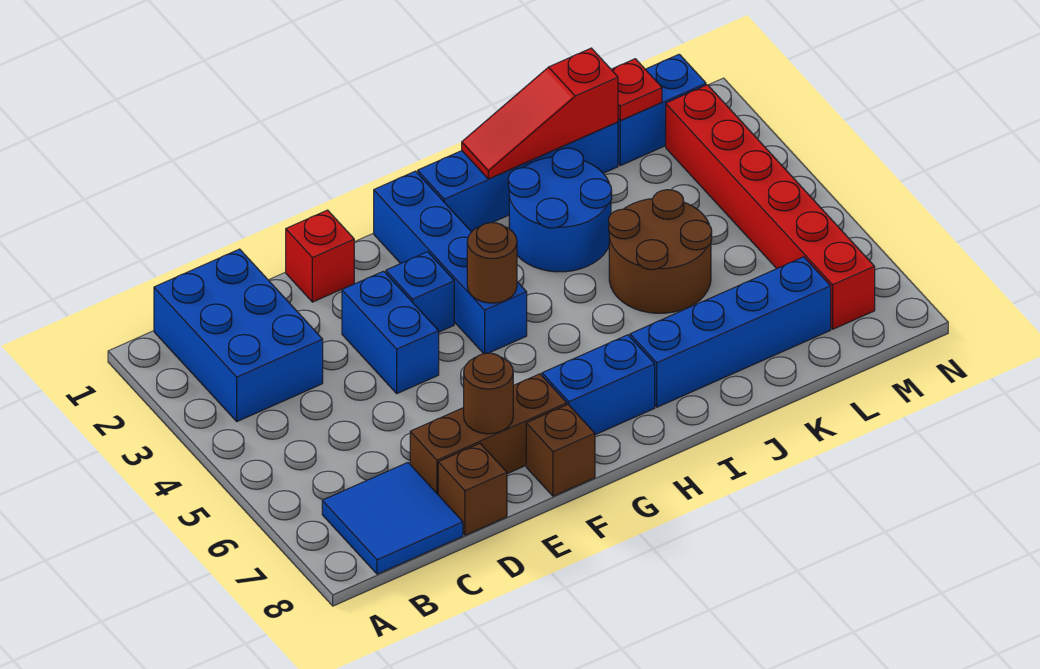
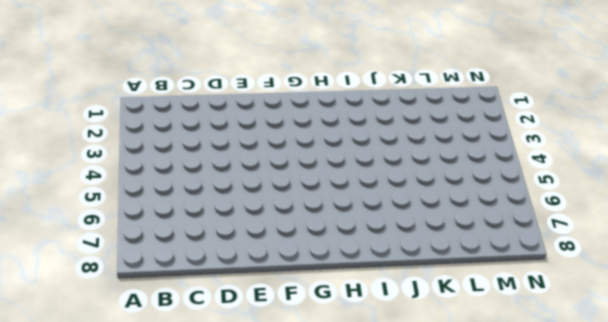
none -> blue brick B1:C3 level 1
none -> blue tile B7:C8 level 1
none -> brown brick D7:F7 level 1

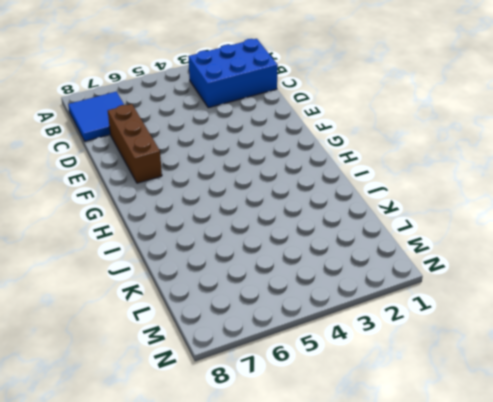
none -> brown brick D8 level 1
none -> red brick E1 level 1
none -> blue brick E3:E4 level 1

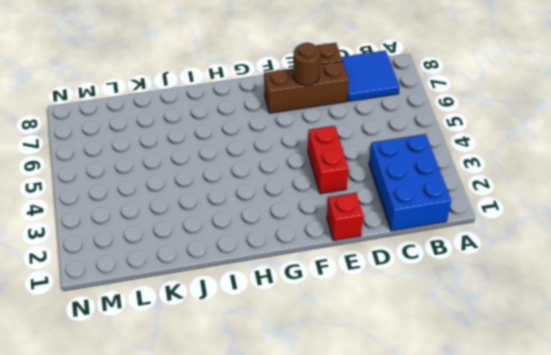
red brick E3:E4 level 1 -> blue brick E3:E4 level 1
none -> blue brick F3 level 1
none -> brown brick F8 level 1
none -> blue brick G1:G4 level 1

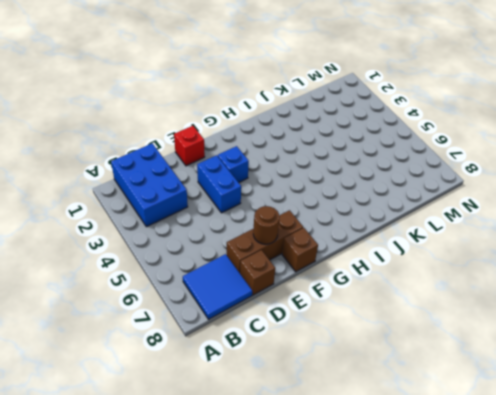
none -> blue brick G1:G4 level 1
none -> blue brick G7:H7 level 1
none -> blue brick H1:K1 level 1

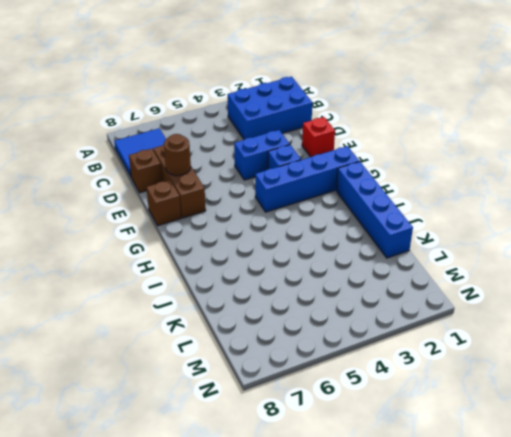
none -> blue brick G7:H7 level 1
none -> blue round brick I2:J3 level 1
none -> blue brick I7:L7 level 1

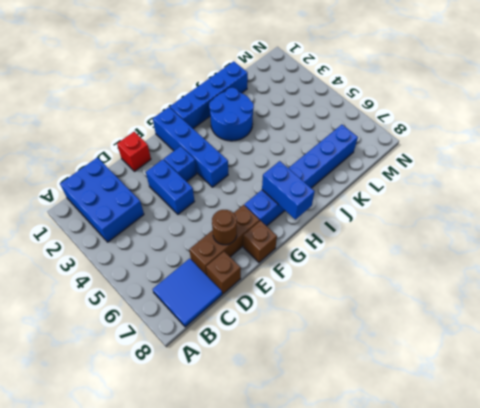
blue brick H7:H8 level 2 -> blue brick L1:M1 level 1
none -> brown round brick J4:K5 level 1
none -> red brick M2:M7 level 1
none -> brown round brick G4 level 2

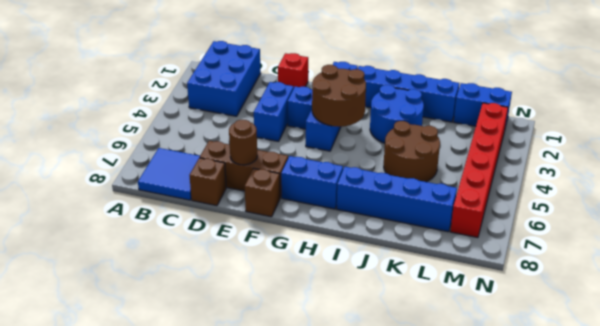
brown round brick G3:H4 level 2 -> brown round brick G4 level 2
none -> red slope I1:K1 level 2 top K
none -> red plate L1 level 2

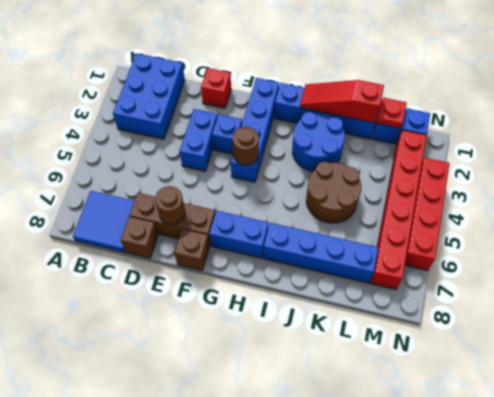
red brick N3:N6 level 1 -> none

